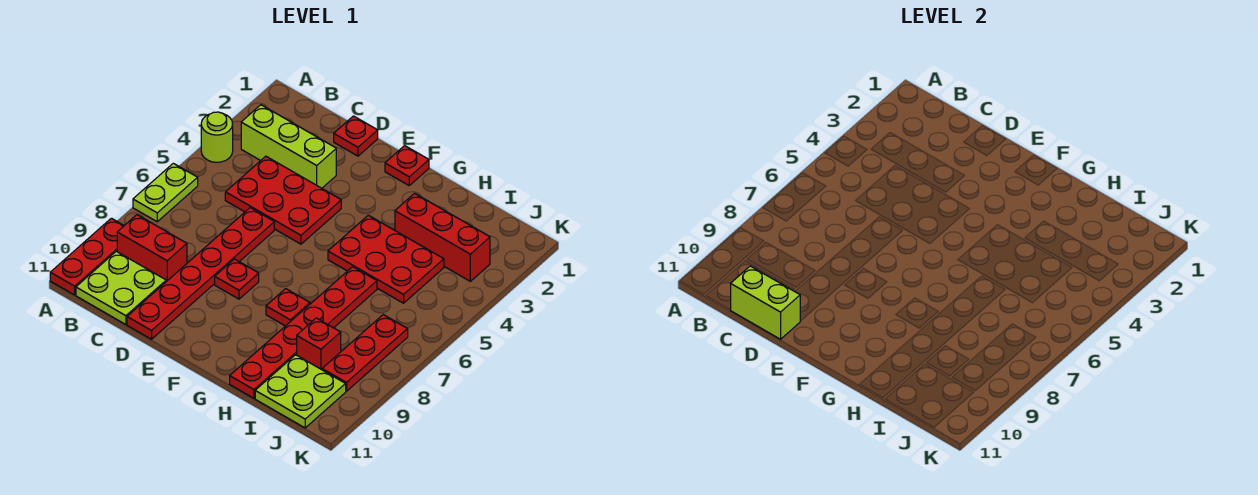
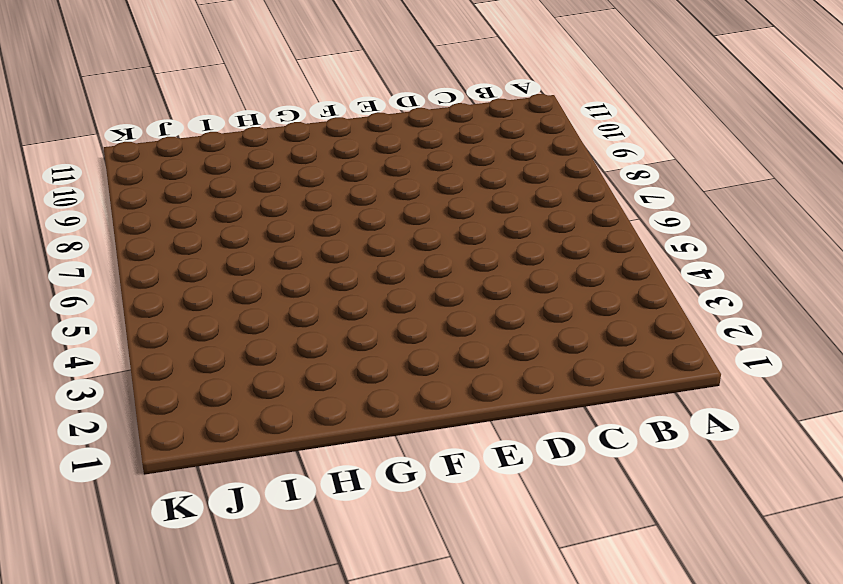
none -> lime round brick A4 level 1
none -> lime plate A6:A7 level 1
none -> red plate A9:A11 level 1

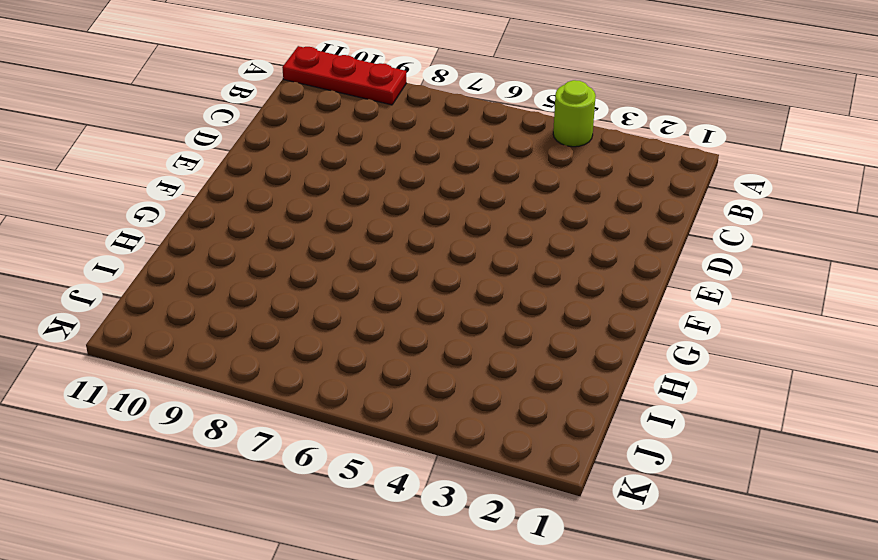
none -> lime plate A6:A7 level 1
none -> lime brick B3:D3 level 1
none -> red brick B9:C9 level 1

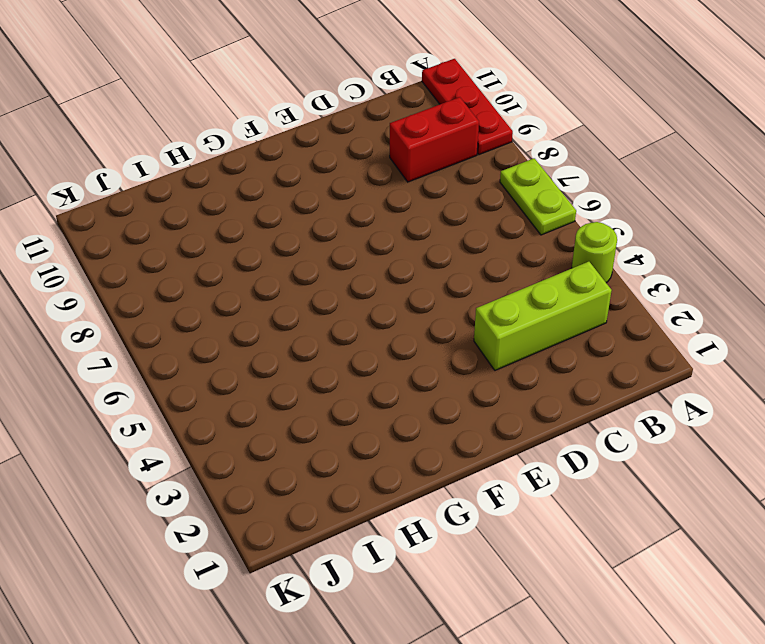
none -> lime plate B10:C11 level 1
none -> red plate C4:E5 level 1
none -> red plate D1 level 1

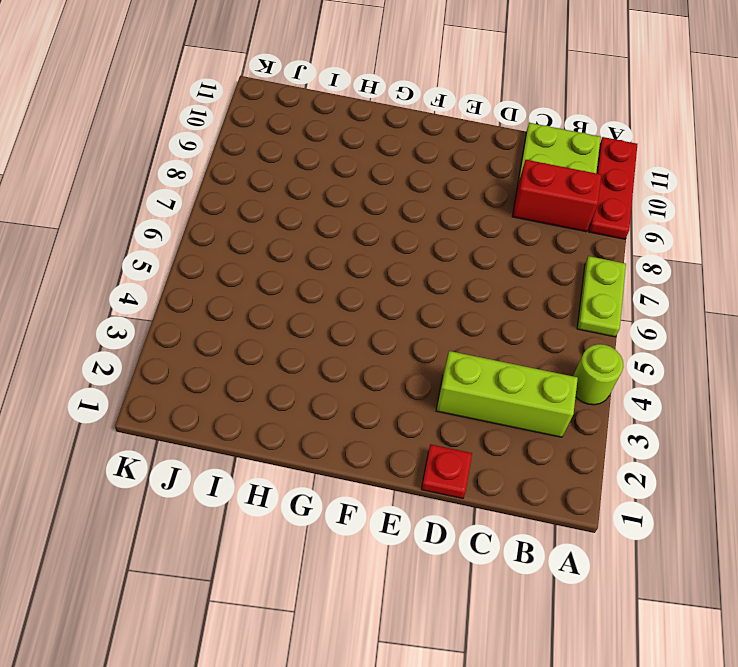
none -> red plate C4:E5 level 1
none -> red plate D6:D11 level 1
none -> red plate E8 level 1

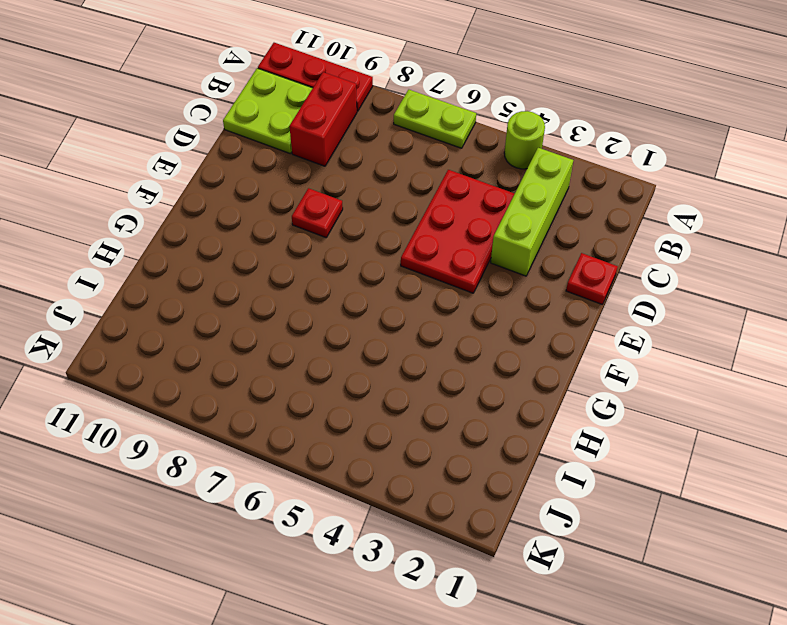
none -> red plate D6:D11 level 1
none -> red plate F1 level 1
none -> red plate G4:I5 level 1

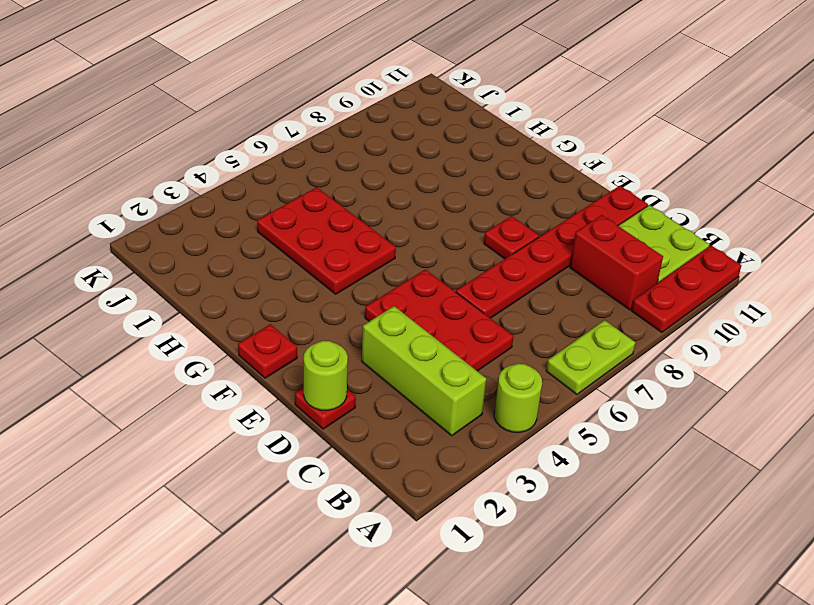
lime round brick D1 level 2 -> none
none -> red plate G8 level 1
none -> red brick H3:J3 level 1
none -> red plate H6:H11 level 1

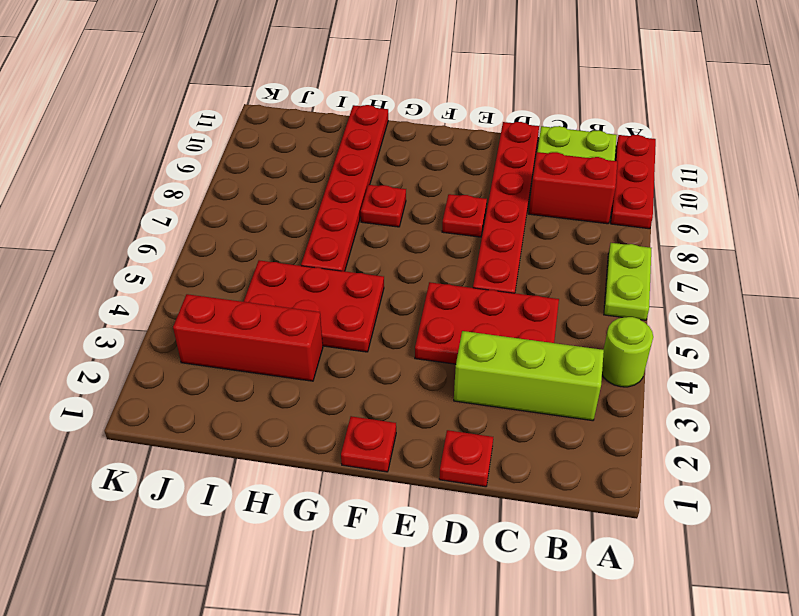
none -> red brick I9 level 1
none -> lime plate I10:J11 level 1
none -> red plate J7:J9 level 1

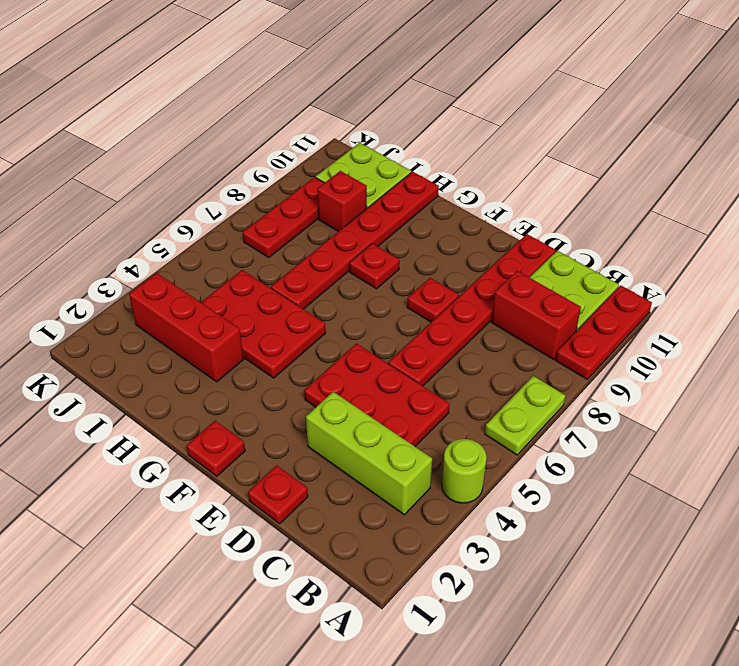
none -> lime brick C11:D11 level 2

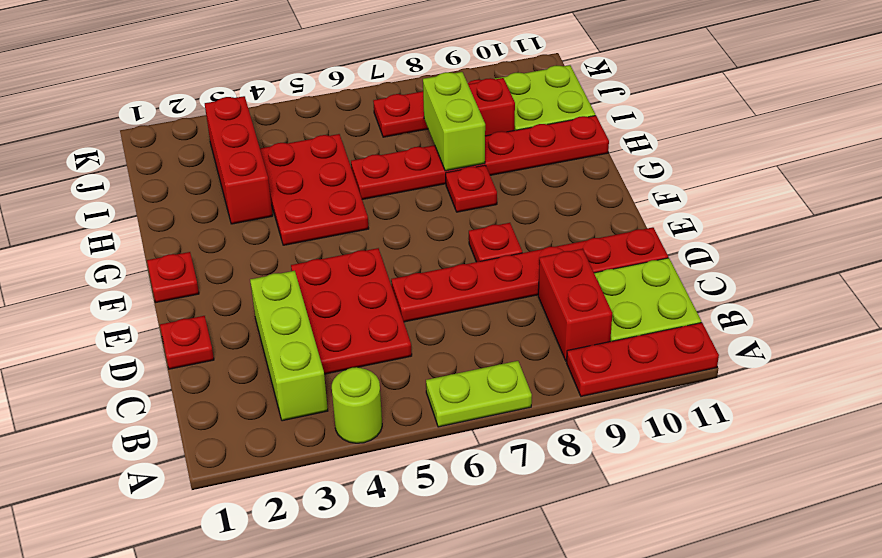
lime brick H8:I8 level 2 -> lime brick C11:D11 level 2

